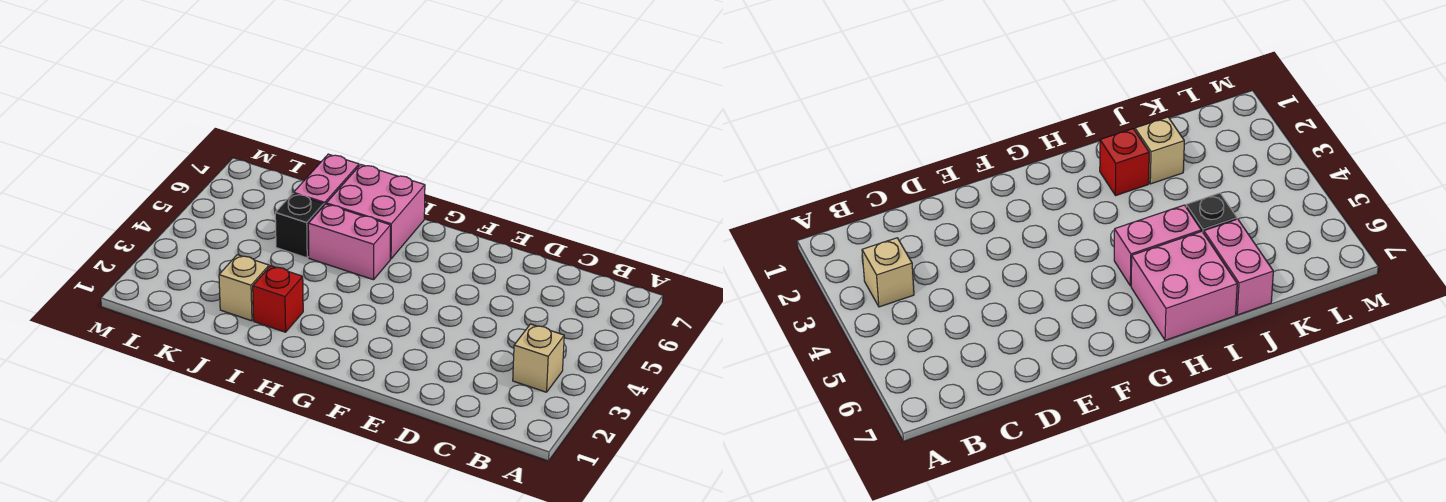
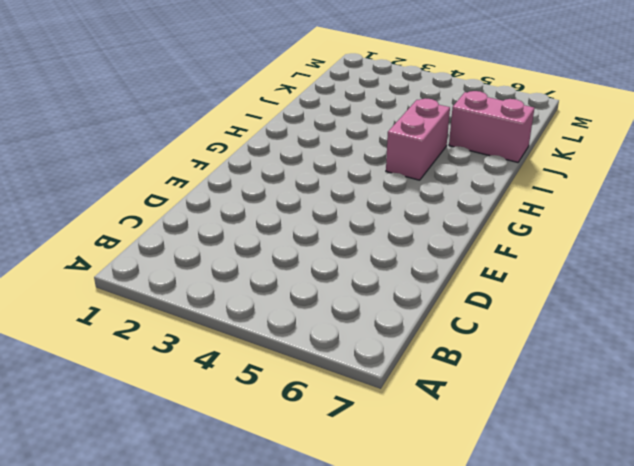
none -> tan brick B3 level 1
none -> pink brick H6:I7 level 1

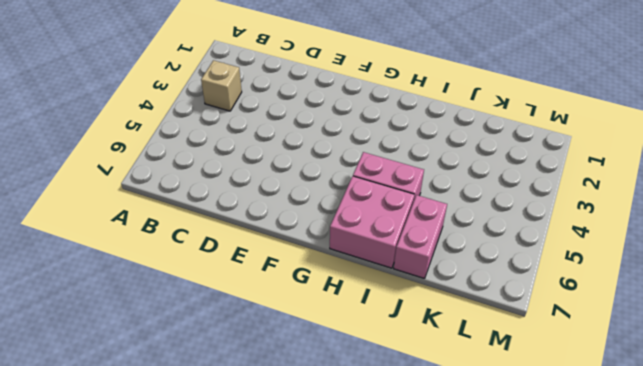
none -> red brick I2 level 1
none -> tan brick J2 level 1

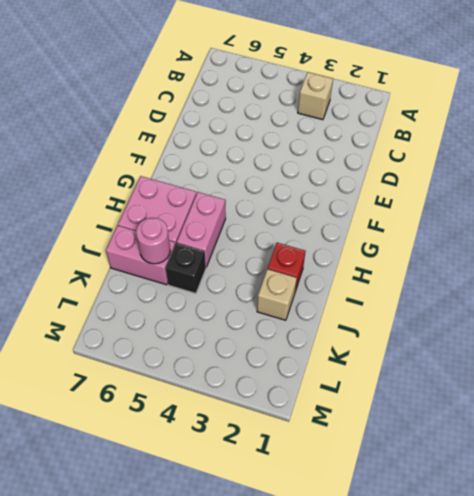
pink round brick J6 level 2 -> none

